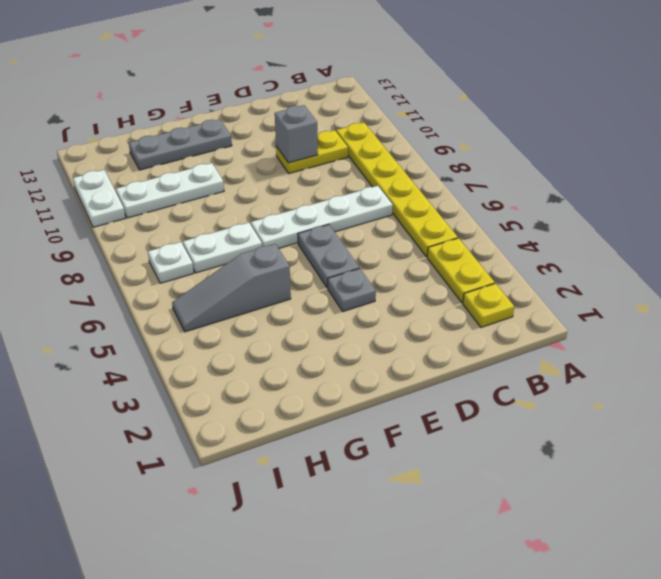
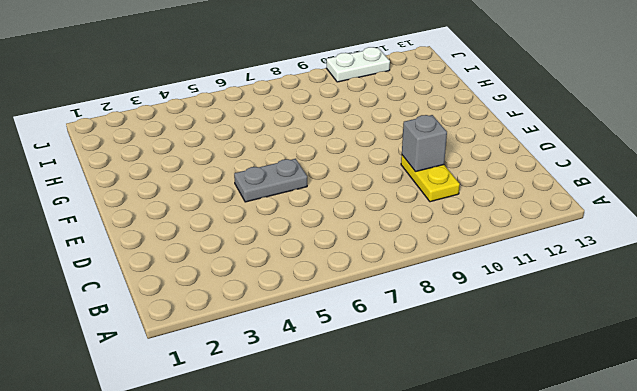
none -> yellow plate B2 level 1
none -> yellow plate B3:B4 level 1
none -> yellow plate B5:B10 level 1

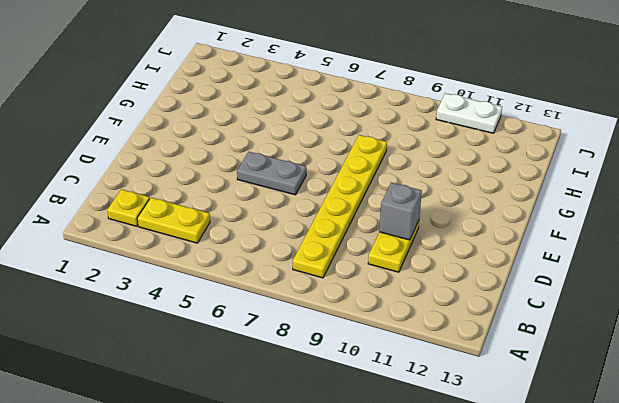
yellow plate B8:G8 level 1 -> yellow plate B5:B10 level 1
none -> white plate C7:F7 level 1
none -> grey plate E4 level 1
none -> grey plate F12:H12 level 1

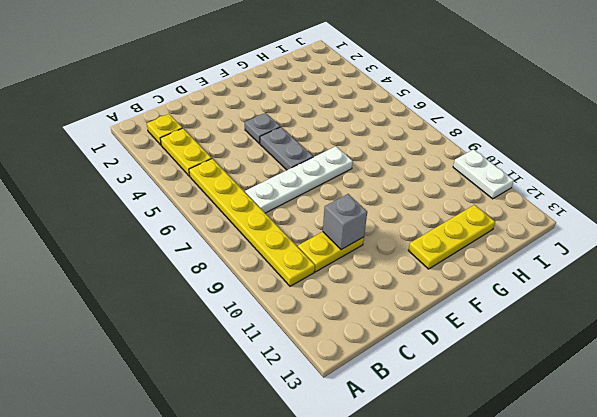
yellow plate F12:H12 level 1 -> grey plate F12:H12 level 1
none -> grey slope G5:I5 level 1 top G
none -> white plate G7:H7 level 1
none -> white plate G10:I10 level 1

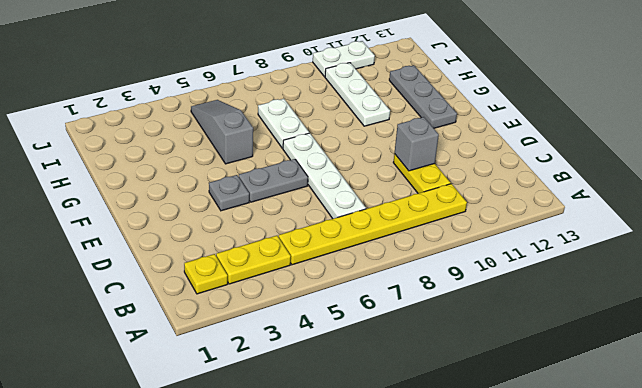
none -> white plate I7 level 1

